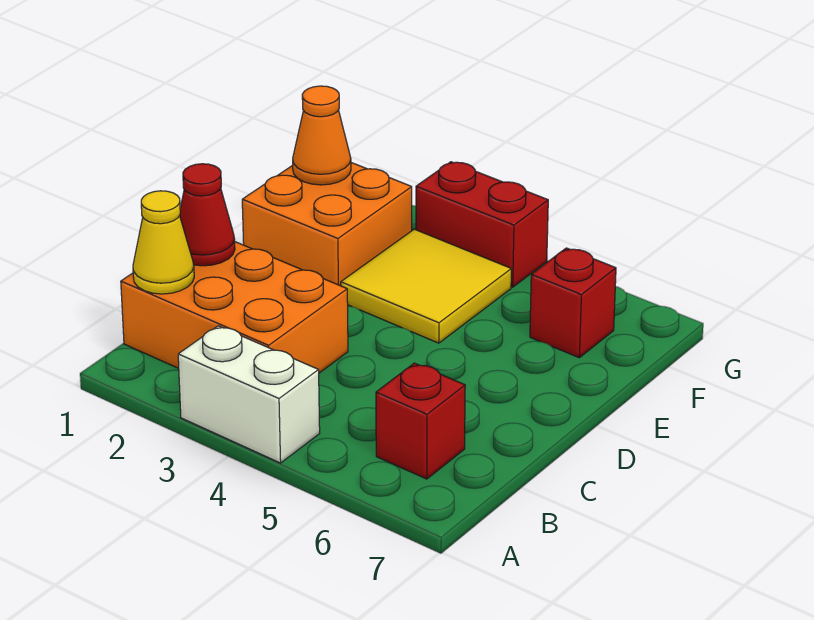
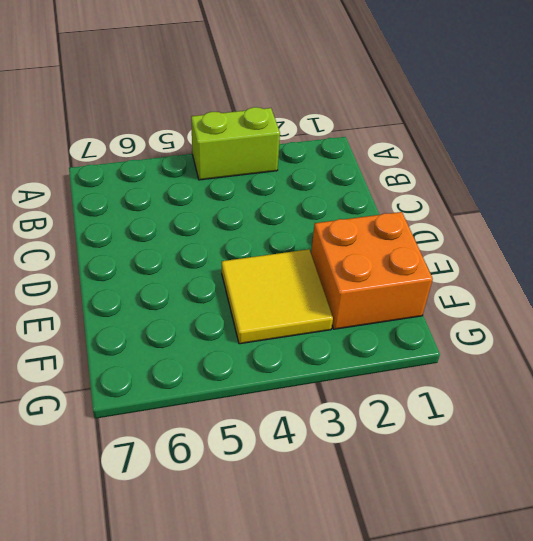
lime brick A3:A4 level 1 -> white brick A3:A4 level 1
none -> orange brick B1:C3 level 1
none -> red brick B6 level 1

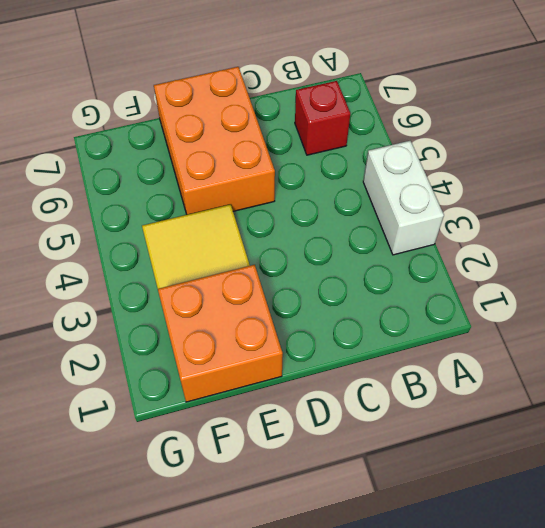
orange brick D5:E7 level 1 -> orange brick B1:C3 level 1
none -> red brick F6 level 1
none -> red brick G3:G4 level 1

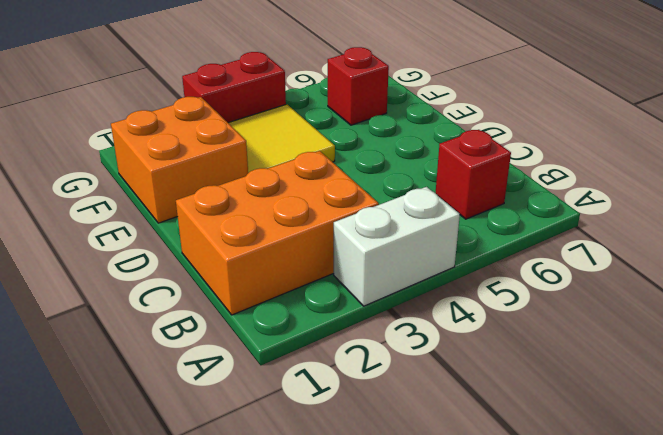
none -> yellow cone B1 level 2
none -> red cone C1 level 2

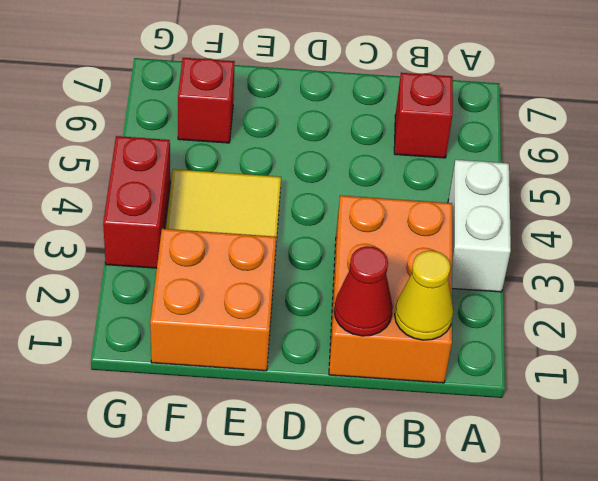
none -> orange cone F1 level 2

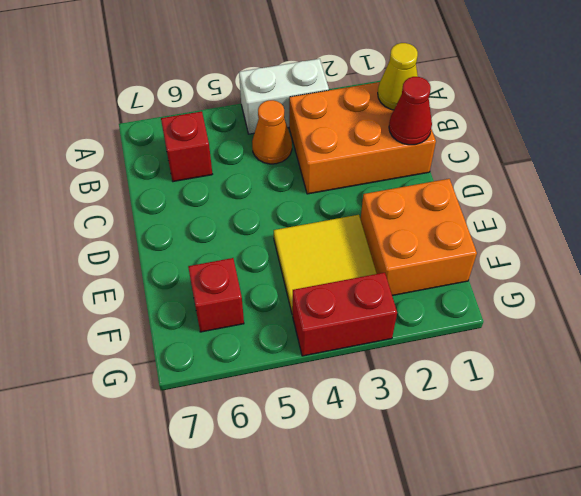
orange cone B4 level 1 -> orange cone F1 level 2

